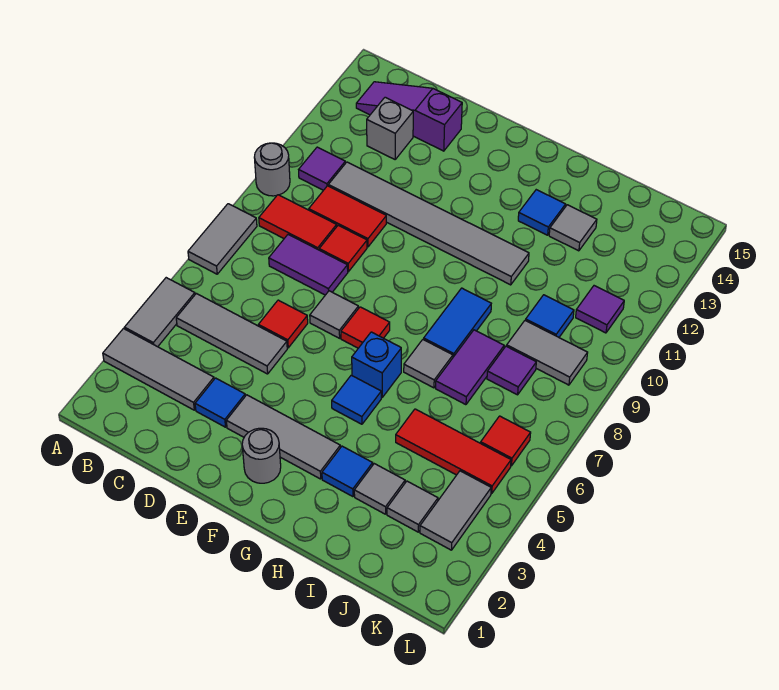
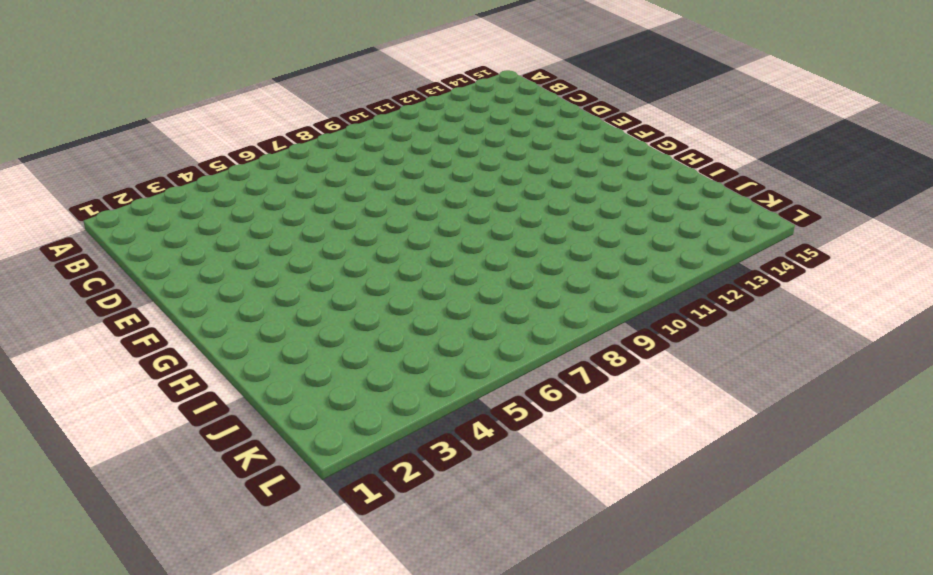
none -> grey tile A3:C3 level 1
none -> grey tile A4:A5 level 1
none -> grey tile A7:A8 level 1
none -> grey round brick A10 level 1

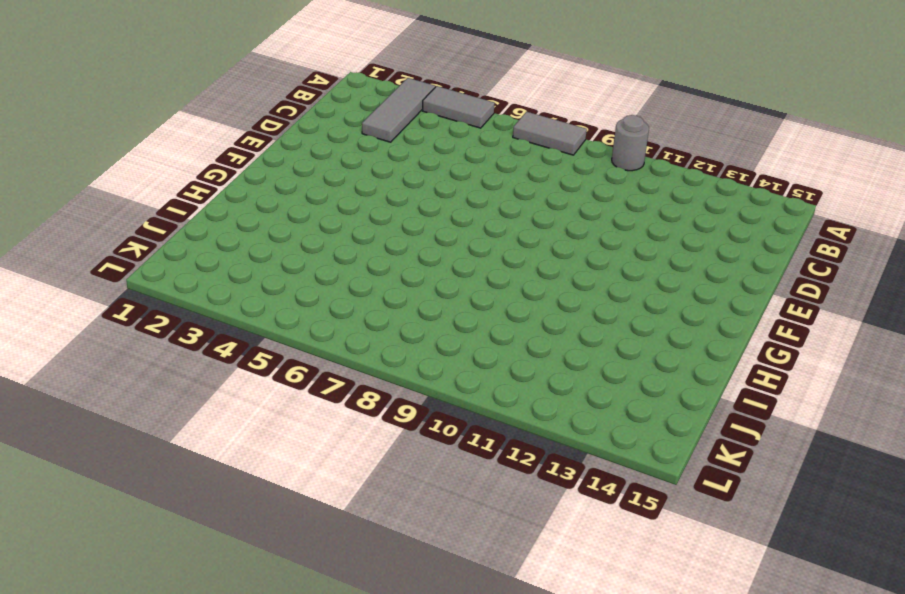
none -> grey tile B5:D5 level 1
none -> red tile B9:C9 level 1
none -> purple tile B11 level 1
none -> purple slope B14:D14 level 1 top D

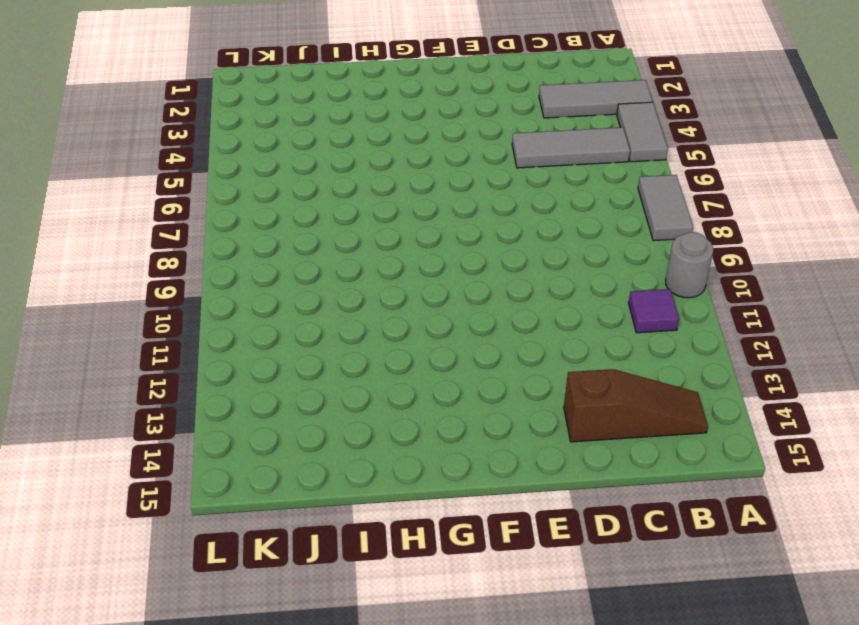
brown slope B14:D14 level 1 top D -> purple slope B14:D14 level 1 top D
none -> red tile B9:C9 level 1
none -> purple tile C8:D8 level 1
none -> red tile C10:D10 level 1
none -> grey tile C11:H11 level 1

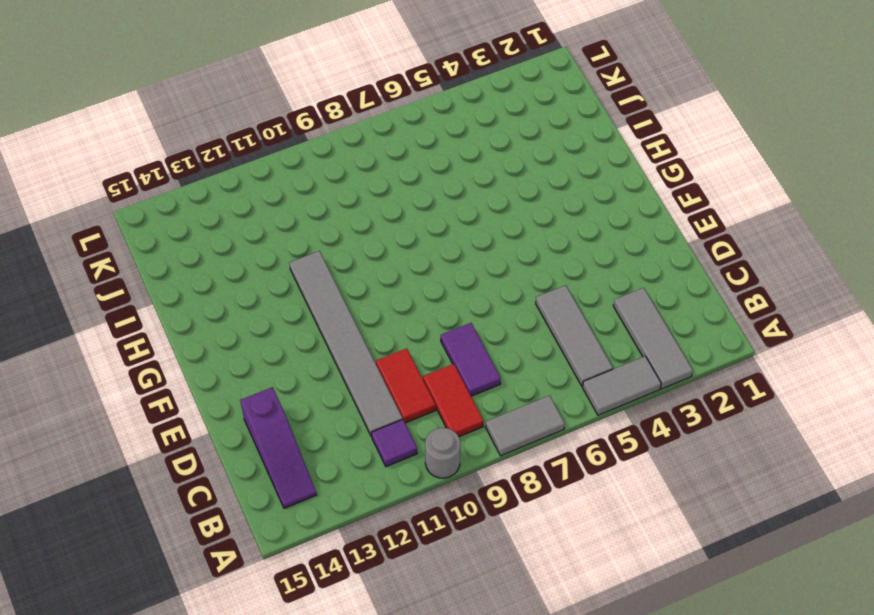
none -> grey brick C13 level 1
none -> blue tile D3 level 1
none -> red tile D6 level 1
none -> red tile D9 level 1

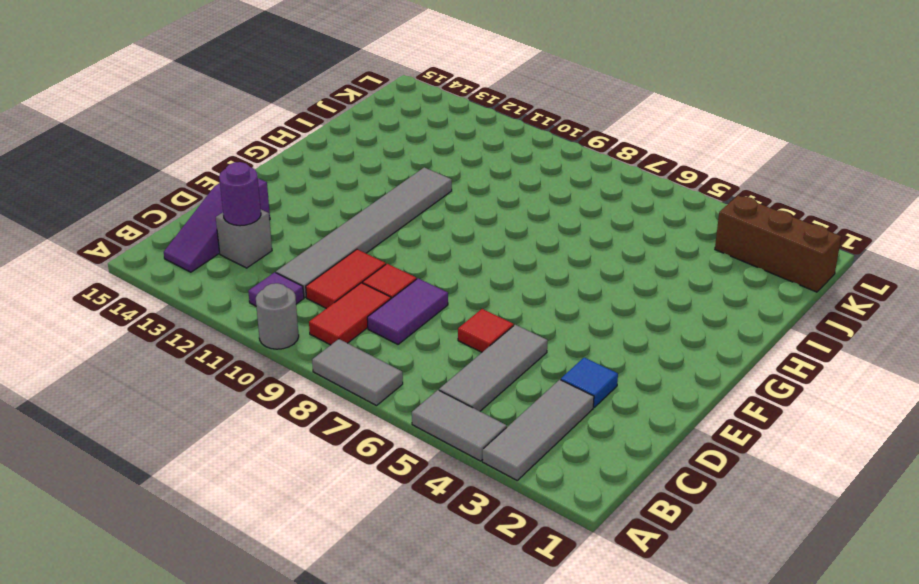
purple round brick C13 level 2 -> none
brown brick K1:K3 level 1 -> grey tile K3:K4 level 1
none -> grey tile E3:G3 level 1
none -> grey tile E7 level 1
none -> grey round brick F2 level 1
none -> red tile F7 level 1

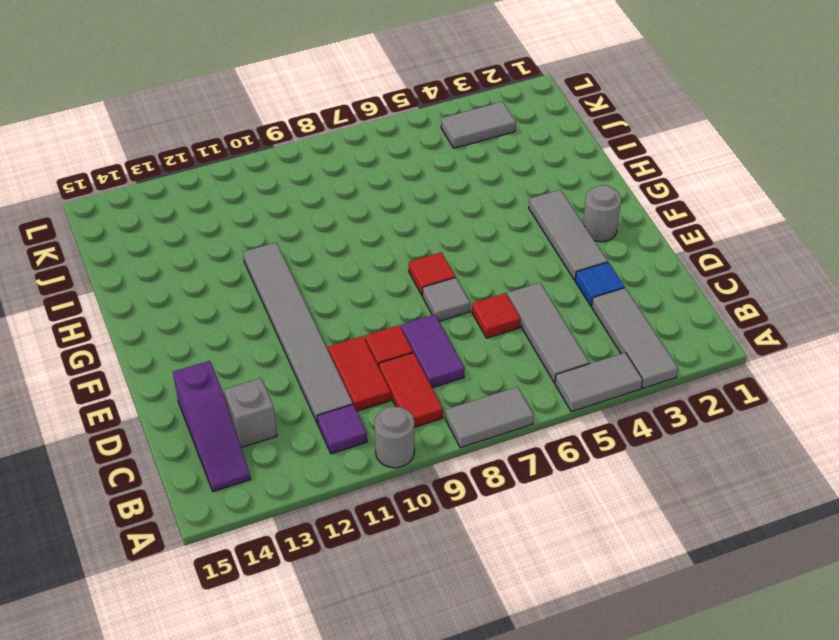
none -> blue tile G5 level 1
none -> blue brick G6 level 1
none -> blue tile H3 level 1
none -> grey tile H7 level 1

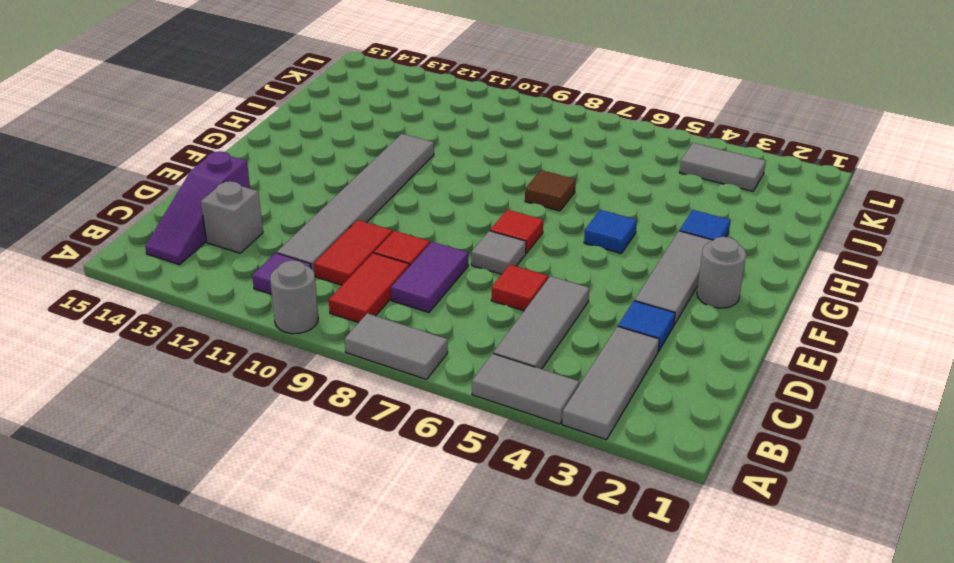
brown tile H7 level 1 -> grey tile H7 level 1
none -> blue brick G6 level 1
none -> blue tile H8:H9 level 1
none -> blue tile H13 level 1
none -> grey tile I3 level 1

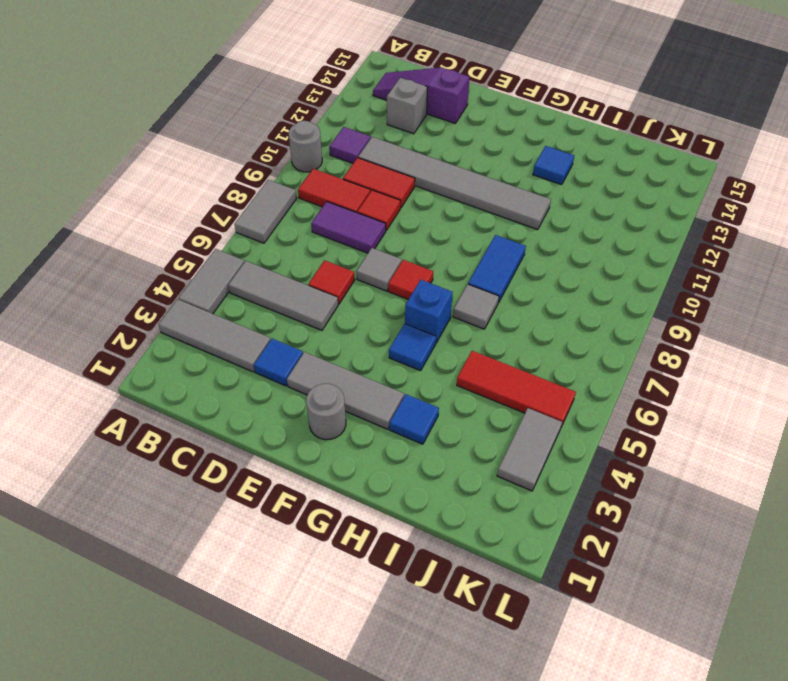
none -> grey tile I3 level 1
none -> purple tile I7:I8 level 1
none -> grey tile I13 level 1
none -> grey tile J3 level 1

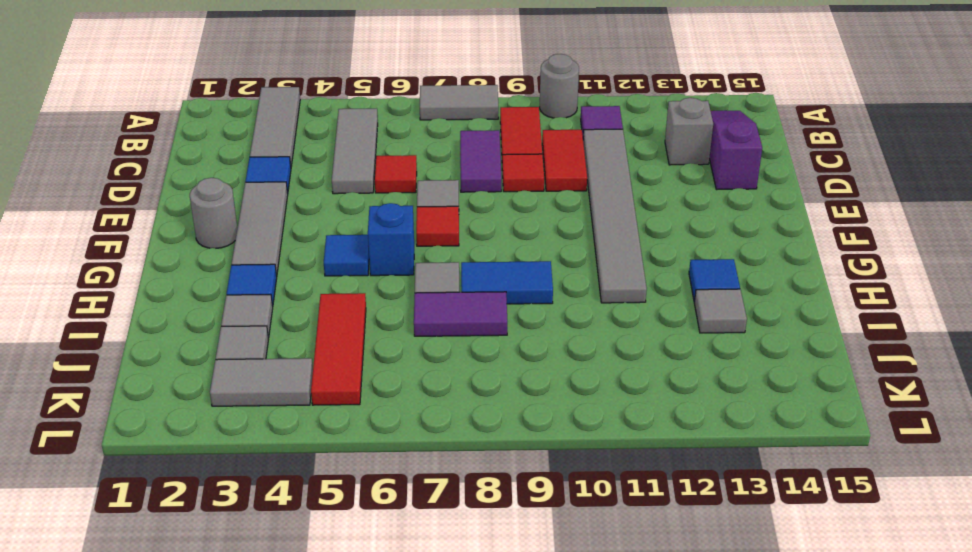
none -> grey tile A4:A5 level 1
none -> purple tile J8 level 1
none -> grey tile J9:K9 level 1
none -> blue tile J10 level 1

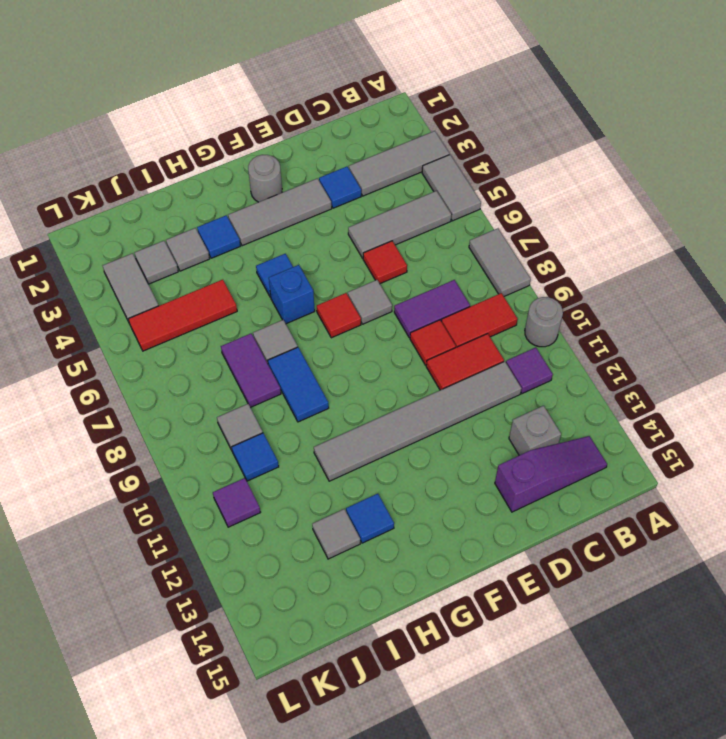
grey tile J9 level 1 -> grey tile J9:K9 level 1
none -> purple tile J8 level 1
none -> red tile K6 level 1

